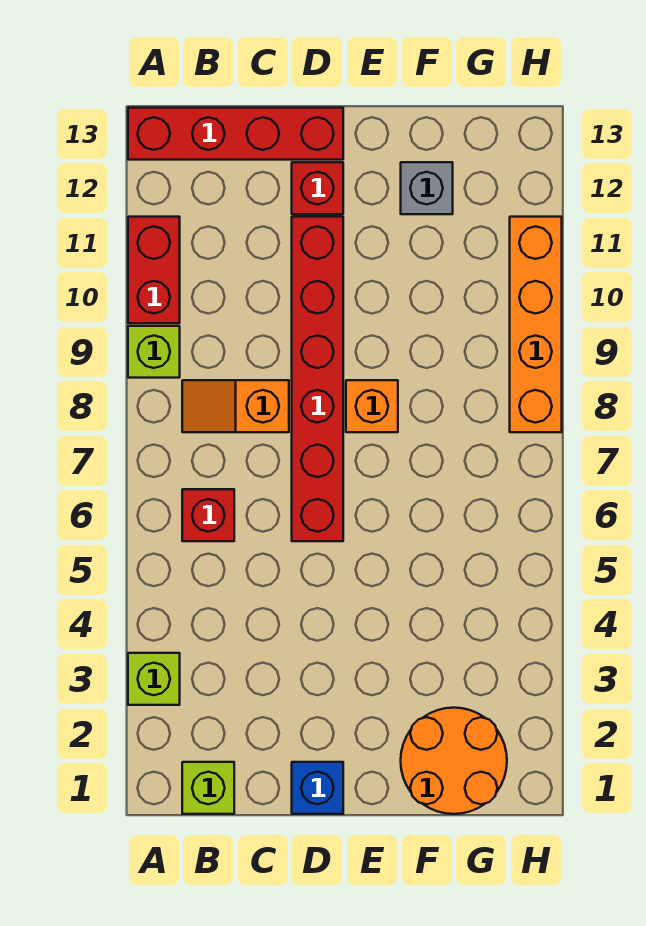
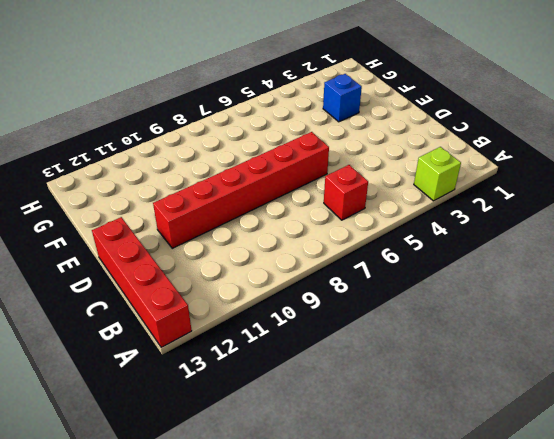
blue brick F3 level 1 -> blue brick D1 level 1
none -> lime brick A9 level 1
none -> red brick A10:A11 level 1
none -> lime brick B1 level 1

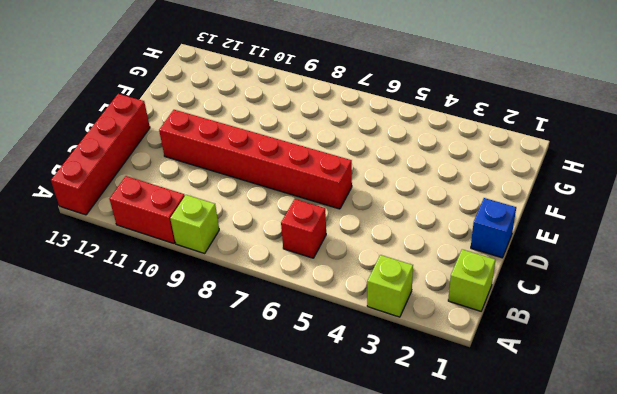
none -> orange slope B8:C8 level 1 top C
none -> red brick D12 level 1
none -> orange brick E8 level 1

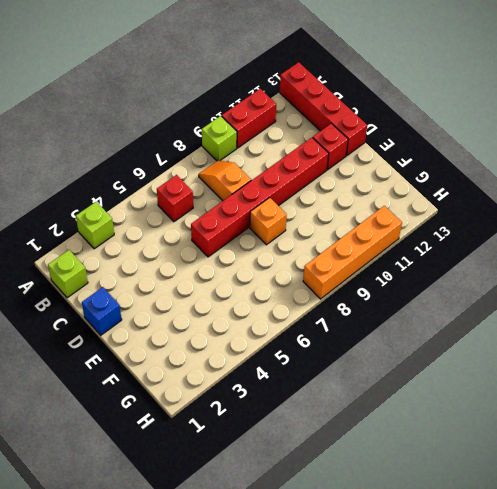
none -> orange round brick F1:G2 level 1
none -> grey brick F12 level 1

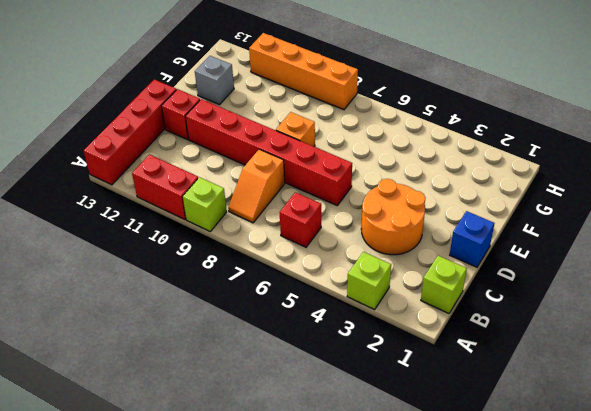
orange round brick C3:D4 level 1 -> orange round brick F1:G2 level 1

